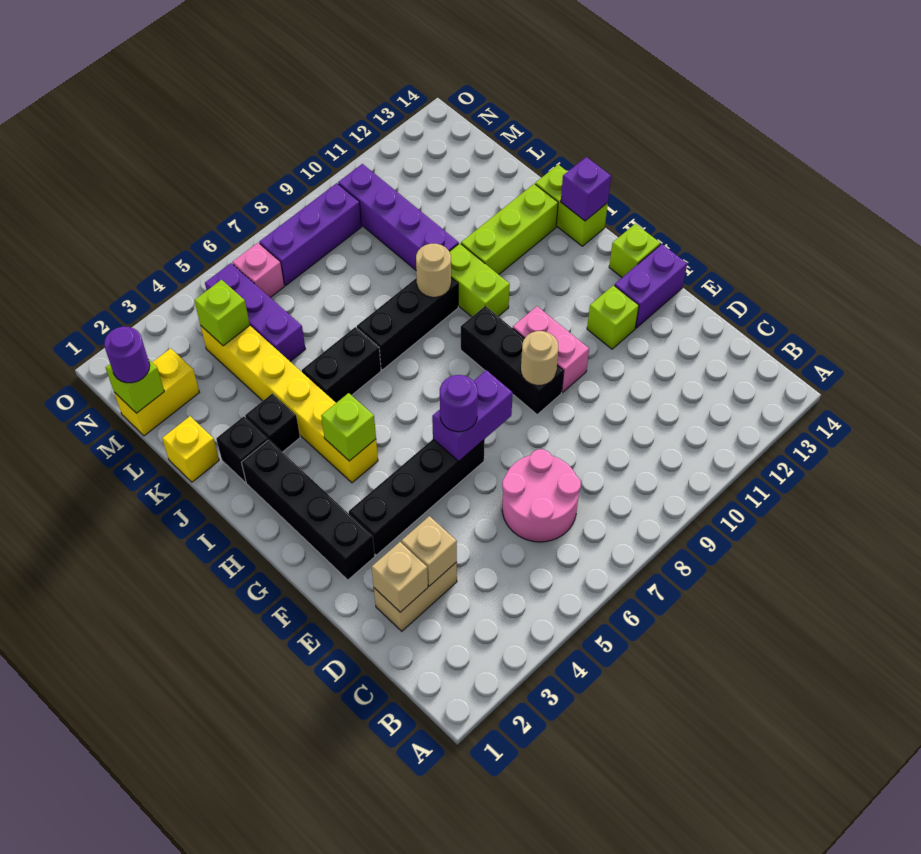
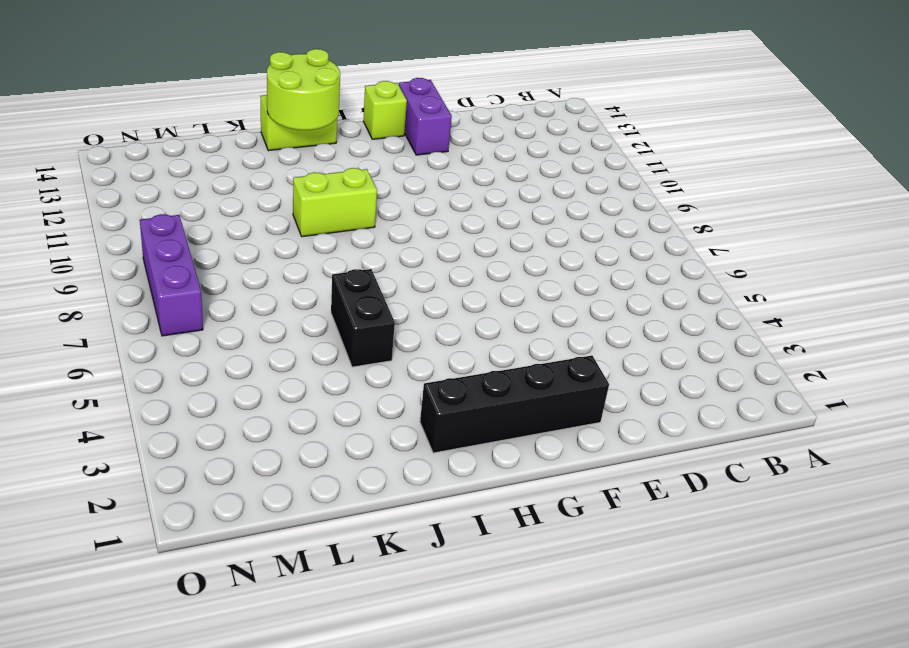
lime round brick I13:J14 level 2 -> purple brick I14 level 2
none -> pink round brick C6:D7 level 1
none -> tan brick D2:D3 level 1
none -> black brick F3:F6 level 1
none -> black brick F9:H9 level 1

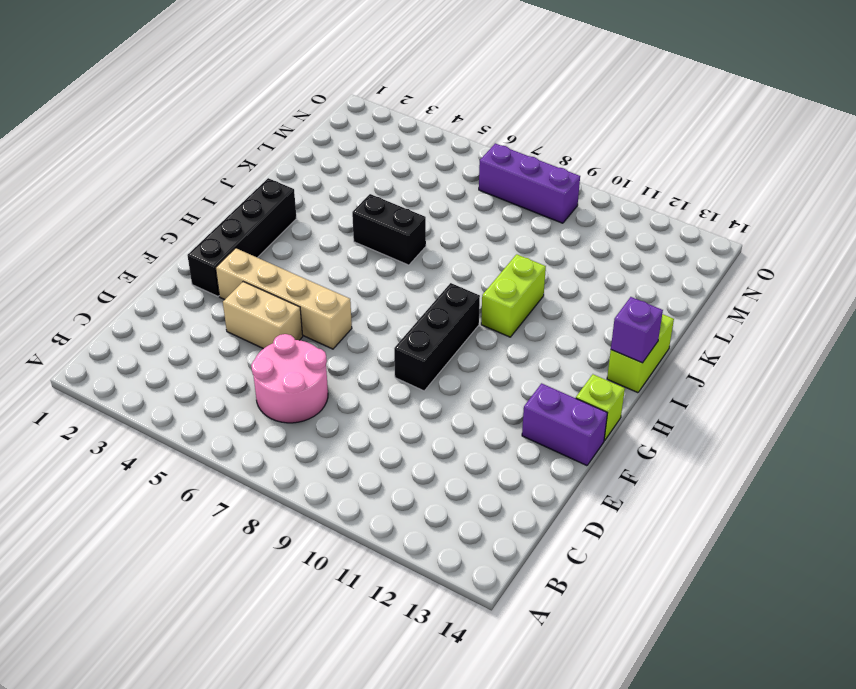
tan brick E4:E5 level 1 -> tan brick D2:D3 level 1
tan brick F3:F6 level 1 -> black brick F3:F6 level 1
none -> pink brick F10:G10 level 1
none -> lime brick F12 level 1
none -> yellow brick H4:M4 level 1
none -> black brick J2 level 1

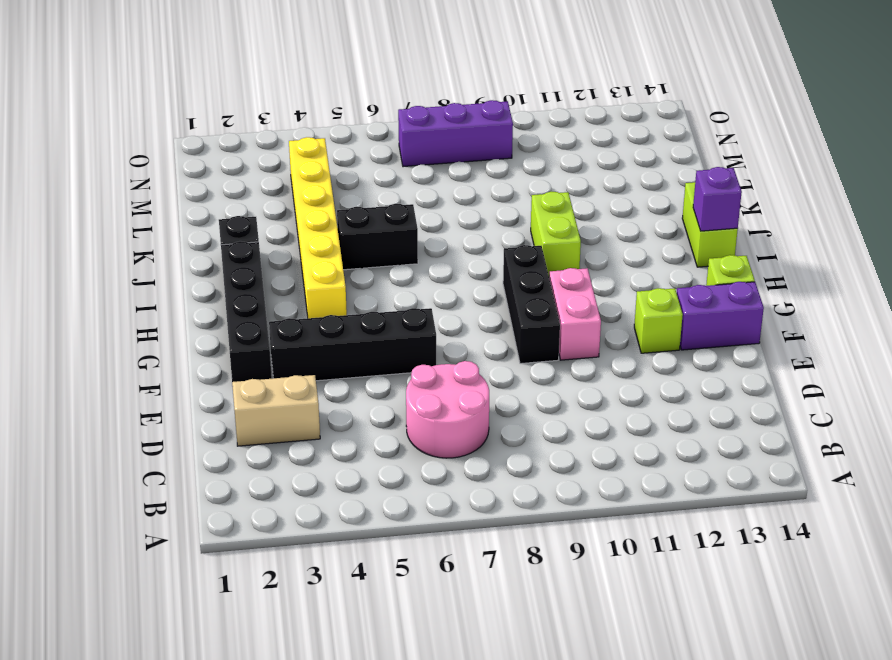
none -> black brick J3 level 1
none -> black brick J7:J9 level 1
none -> lime brick J11:J13 level 1
none -> yellow brick K1 level 1

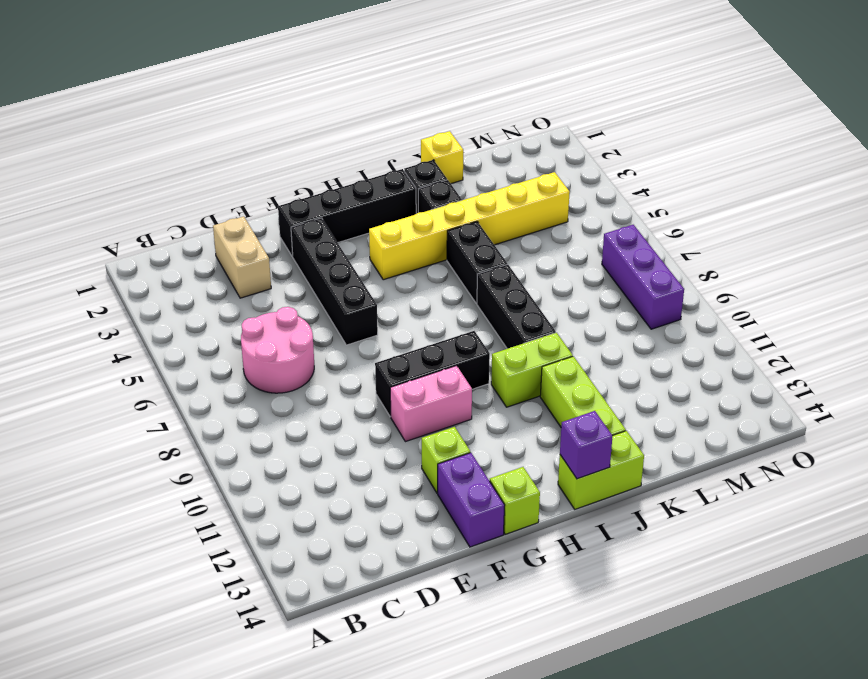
none -> purple brick K10:N10 level 1
none -> purple brick L5:N5 level 1
none -> yellow brick M1:M2 level 1
none -> pink brick N6 level 1

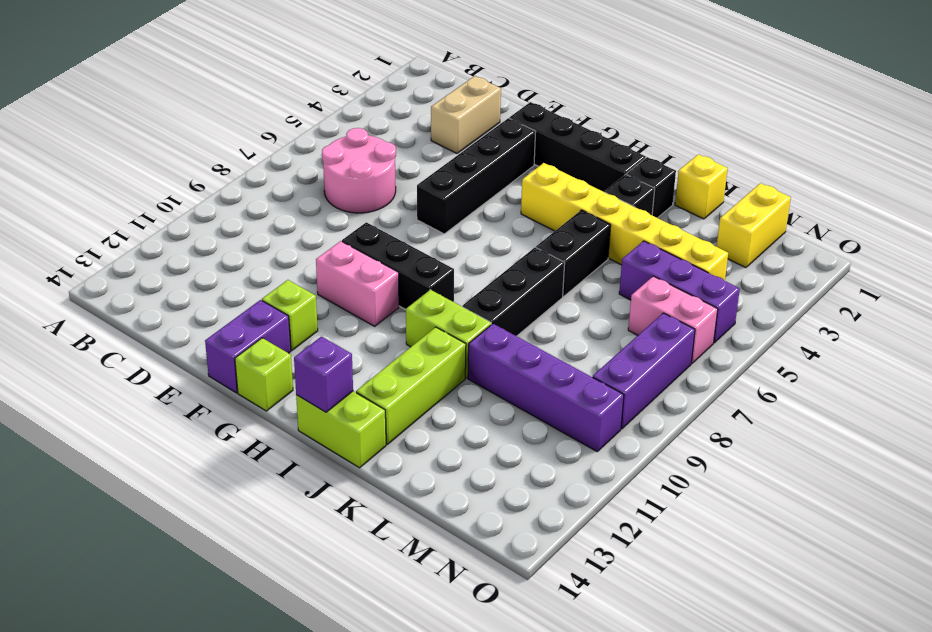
pink brick M6:N6 level 1 -> pink brick N6 level 1
none -> tan brick D2 level 2
none -> tan brick D3 level 2
none -> purple brick F6:F7 level 2
none -> tan round brick F9 level 2

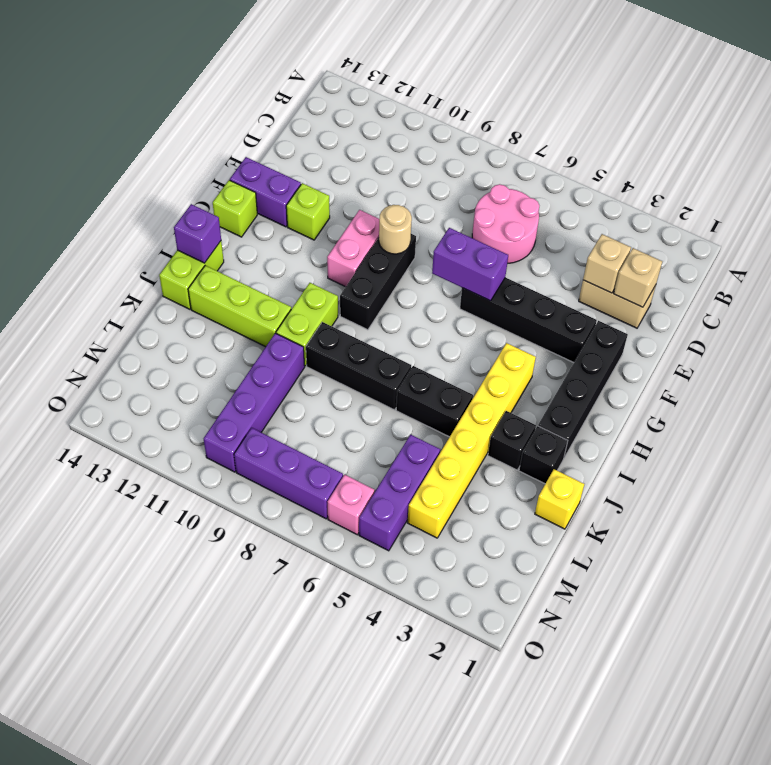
none -> yellow brick M1:M2 level 1
none -> lime brick H4 level 2
none -> tan round brick J9 level 2
none -> lime brick M1 level 2

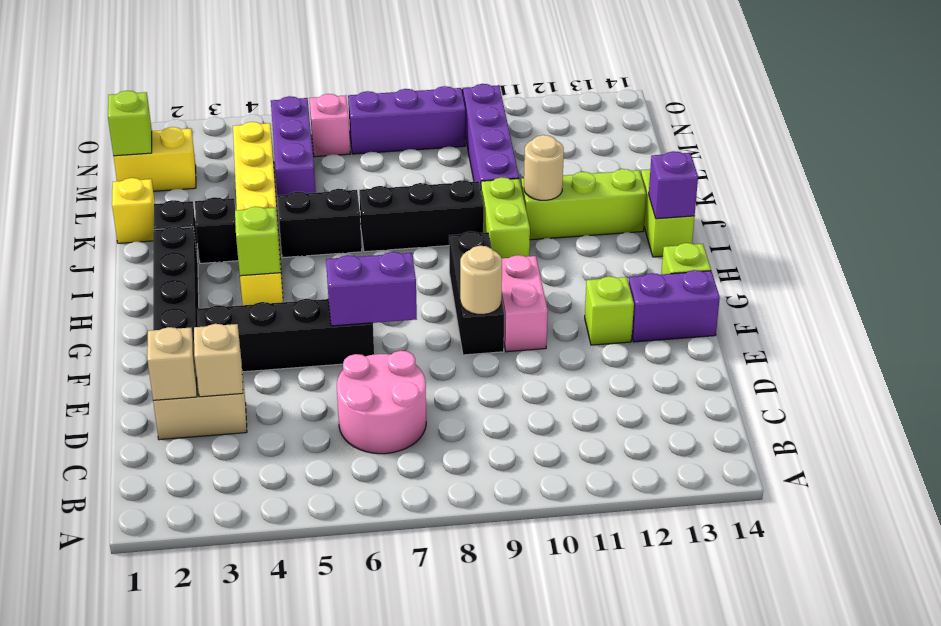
tan round brick J11 level 2 -> tan round brick J9 level 2
none -> lime brick M4 level 2
none -> purple round brick F6 level 3
none -> purple round brick M1 level 3

